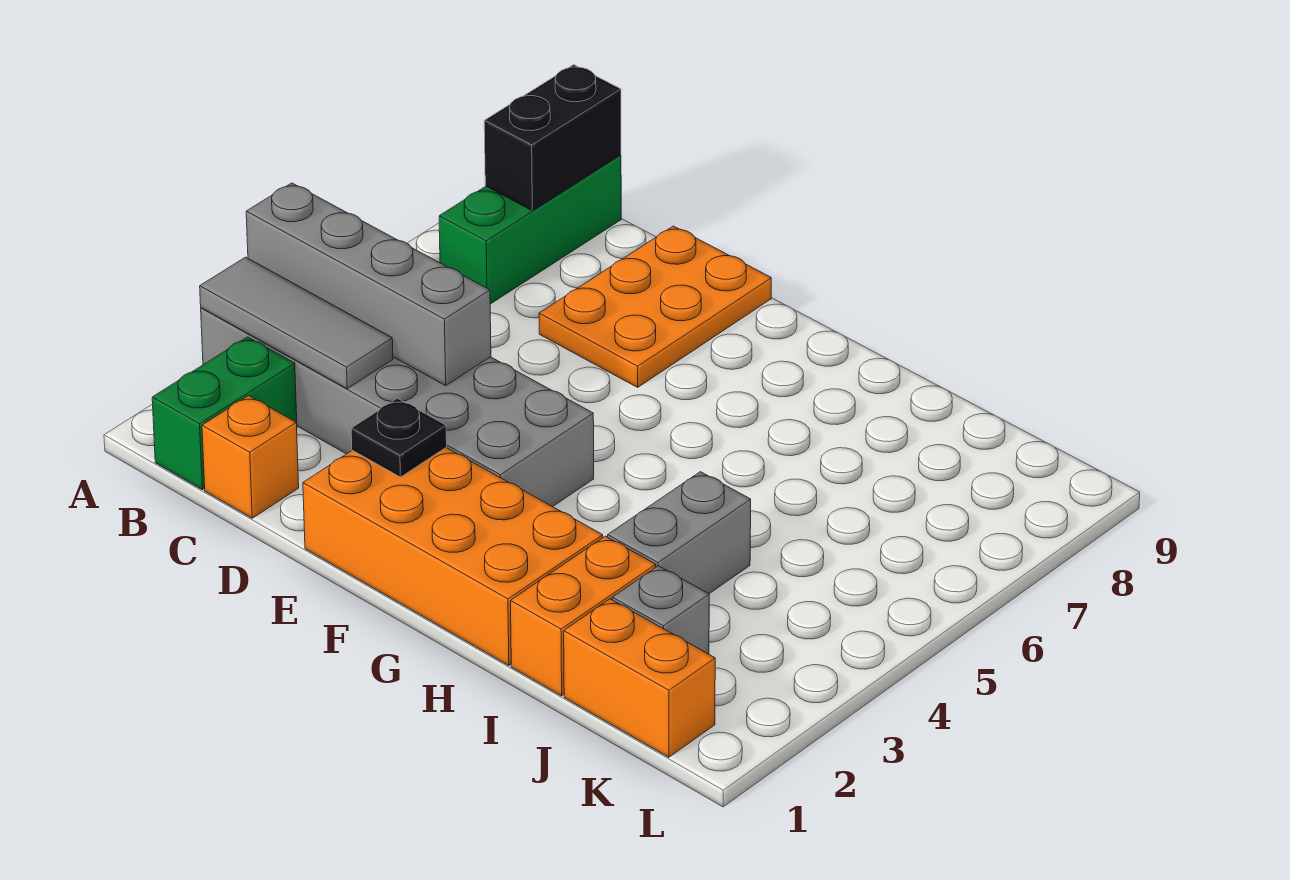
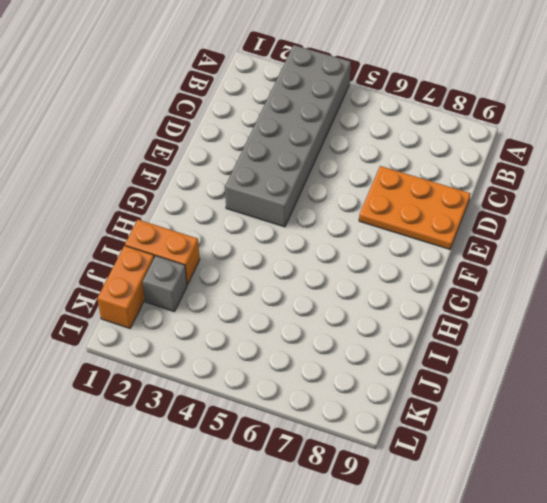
none -> green brick B1:B2 level 1
none -> green brick B7:B9 level 1
none -> orange brick C1 level 1

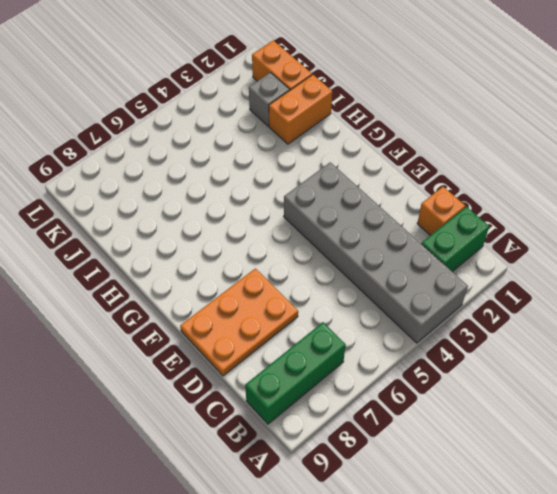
none -> orange brick E1:H2 level 1
none -> grey brick I3:I4 level 1
none -> grey tile A3:C3 level 2

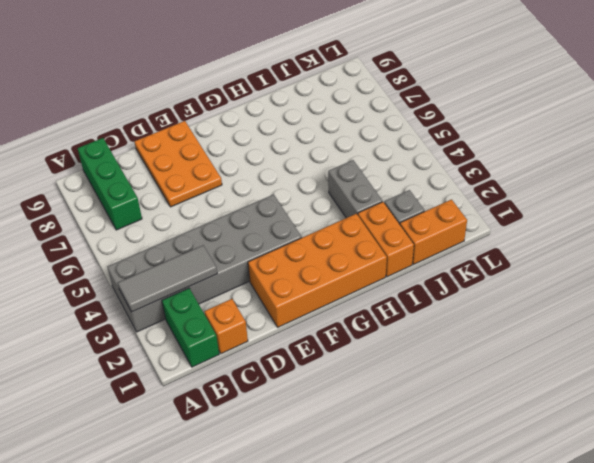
none -> grey brick A4:D4 level 2
none -> black brick B8:B9 level 2
none -> black plate E2 level 2

